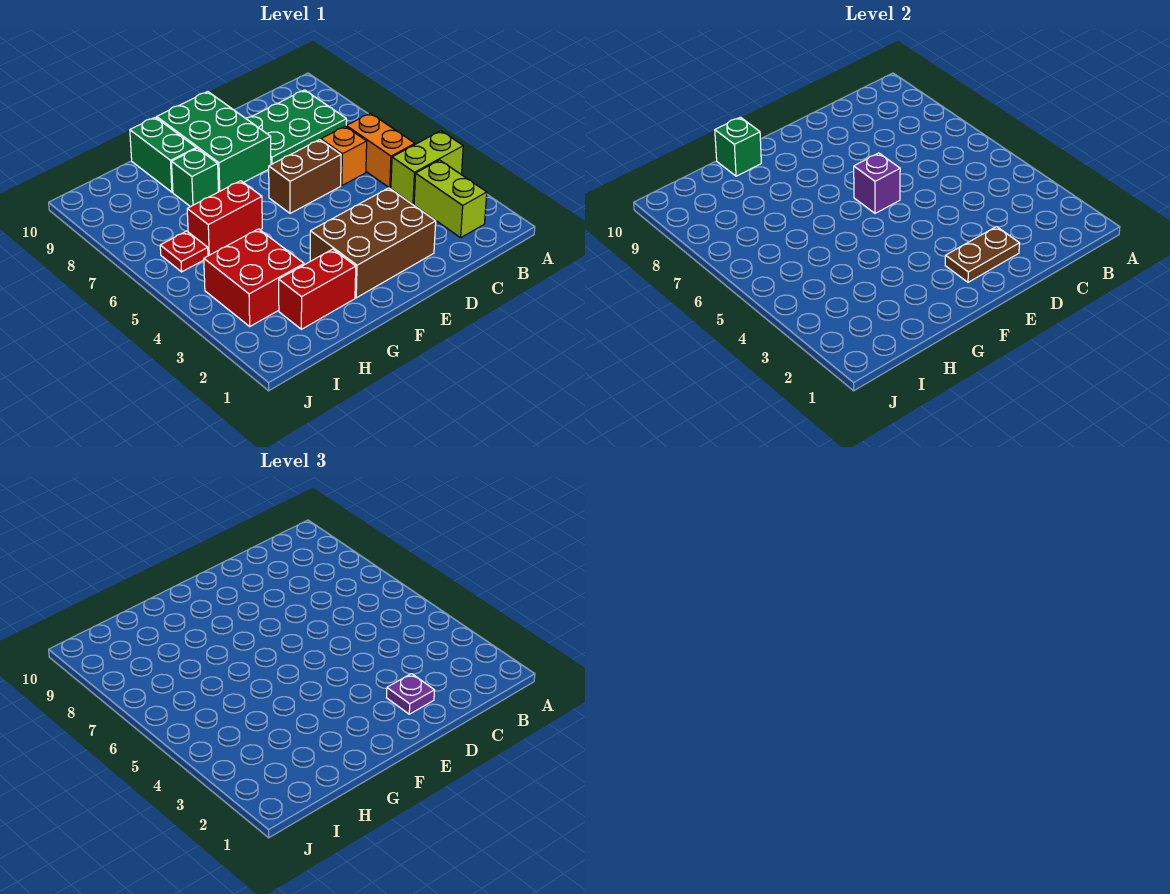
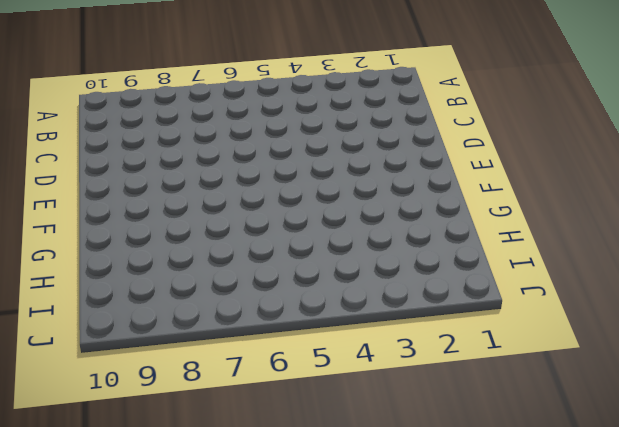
none -> lime brick A4:B4 level 1
none -> lime brick B2:B3 level 1
none -> orange brick B5:B6 level 1

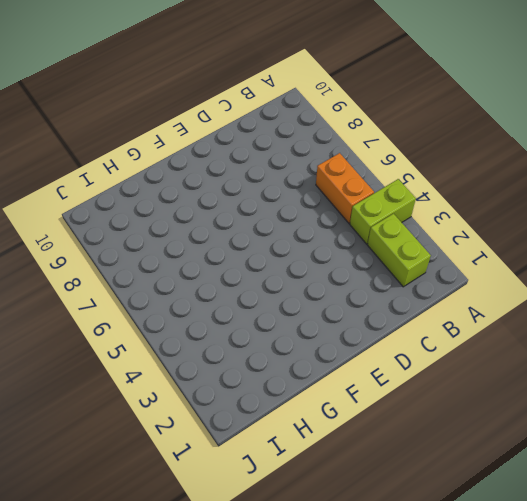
none -> green plate B8:D9 level 1
none -> orange brick C6 level 1
none -> brown brick D2:F3 level 1

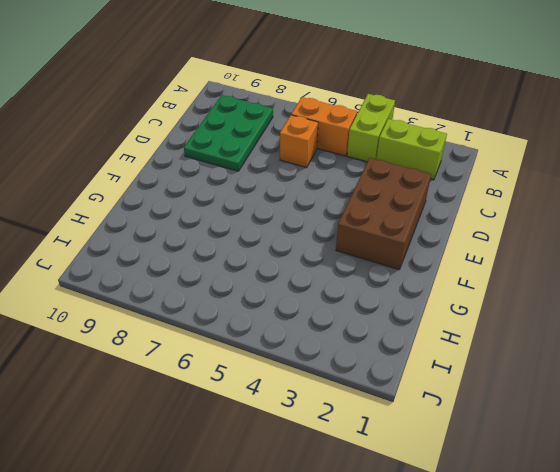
none -> brown brick D6:E6 level 1
none -> green brick E8:F10 level 1
none -> red brick G2:H2 level 1

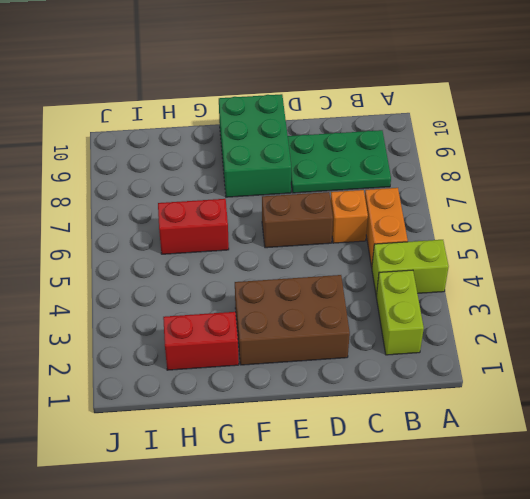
none -> green brick G8 level 1
none -> green brick G9:G10 level 1
none -> red brick H3:I4 level 1

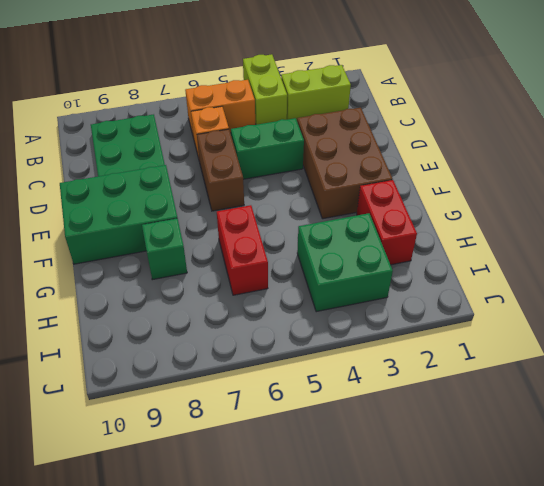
green brick D4:D5 level 1 -> green brick G9:G10 level 1
green brick H3:I4 level 1 -> red brick H3:I4 level 1
none -> red plate I6 level 1
none -> brown plate D2:E2 level 2
none -> purple brick E6 level 2

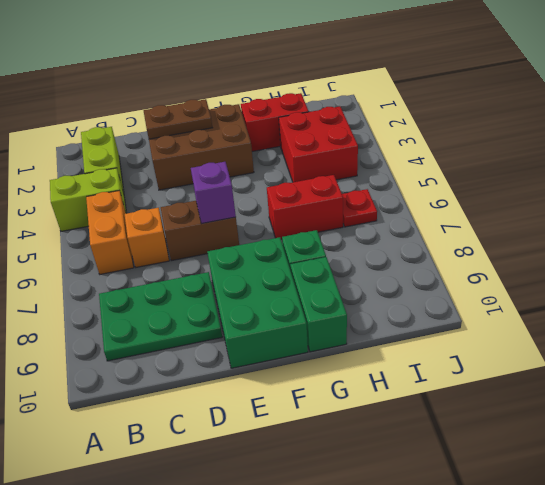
none -> green brick G10 level 2
none -> purple plate D2 level 3

